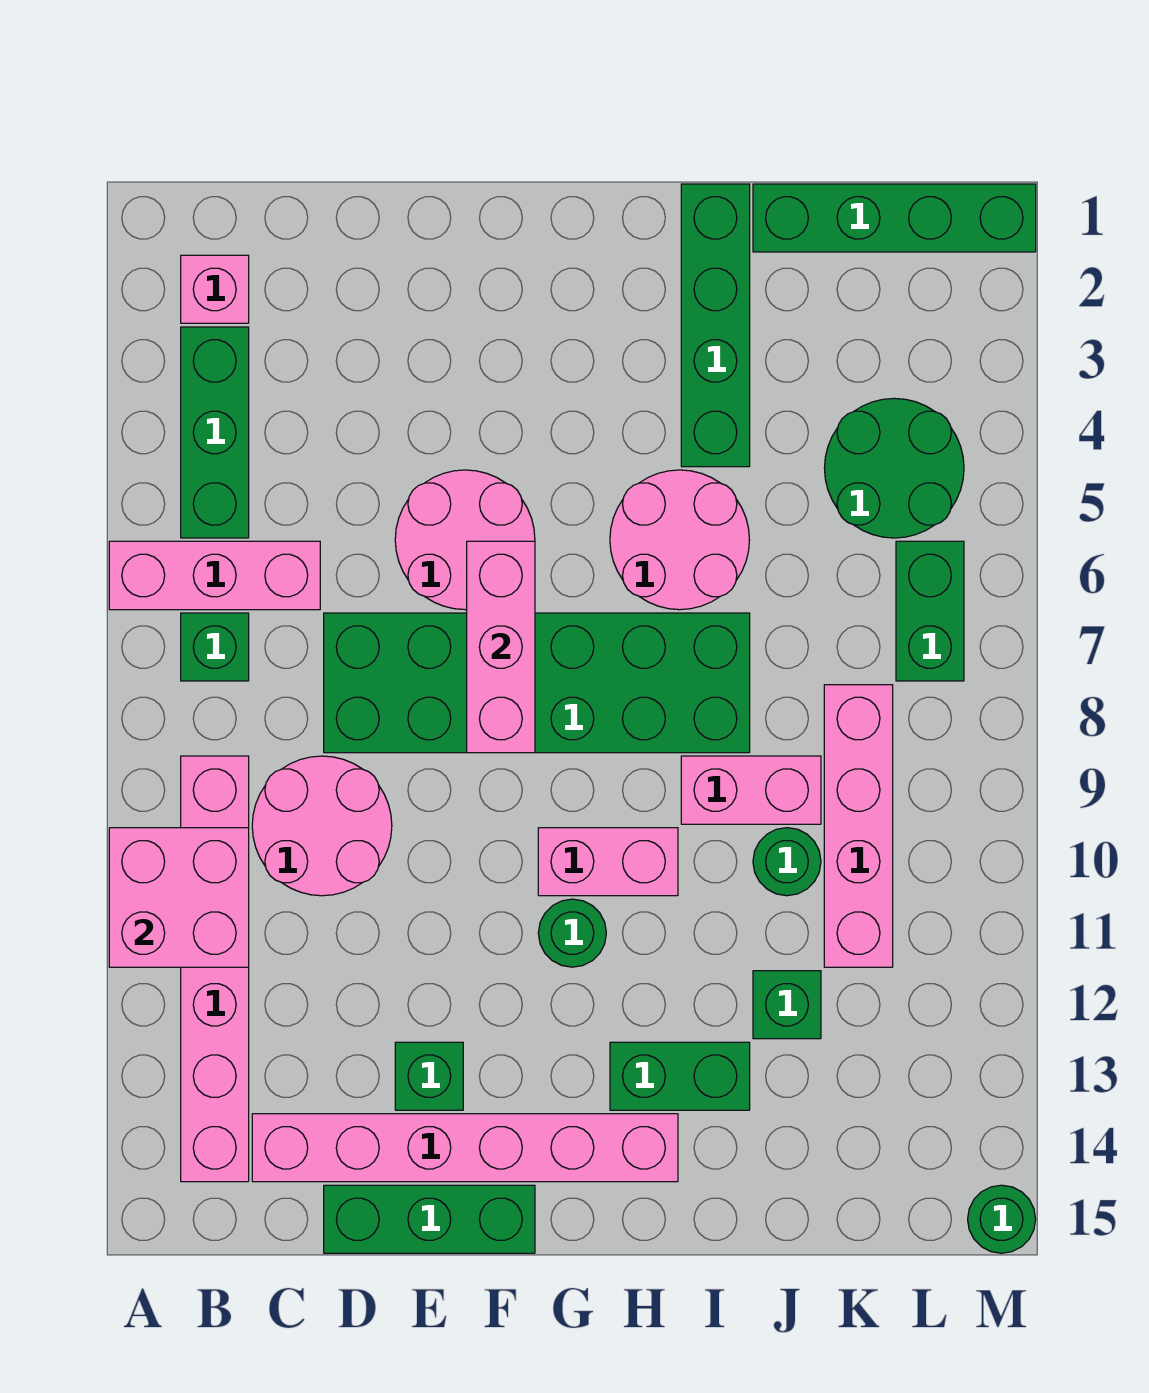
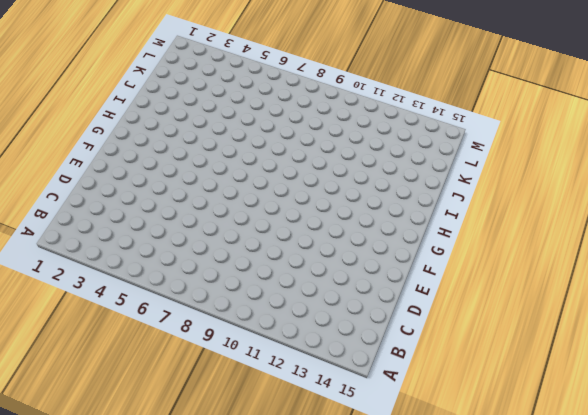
none -> pink brick A6:C6 level 1
none -> pink brick B2 level 1
none -> green brick B3:B5 level 1

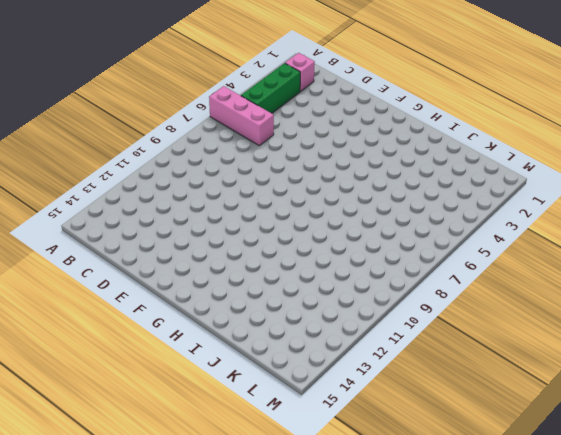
none -> green brick B7 level 1
none -> pink brick B9:B14 level 1
none -> pink round brick C9:D10 level 1

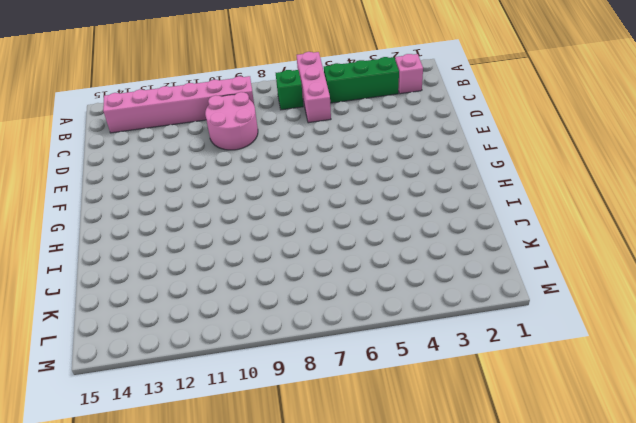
none -> pink brick C14:H14 level 1
none -> green brick D7:I8 level 1
none -> green brick D15:F15 level 1

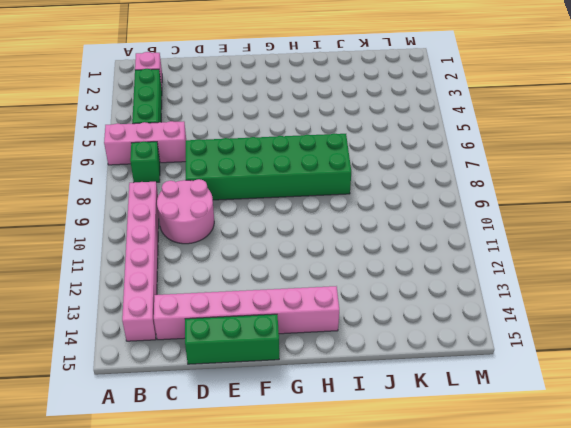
none -> pink round brick E5:F6 level 1
none -> green brick E13 level 1
none -> pink brick G10:H10 level 1

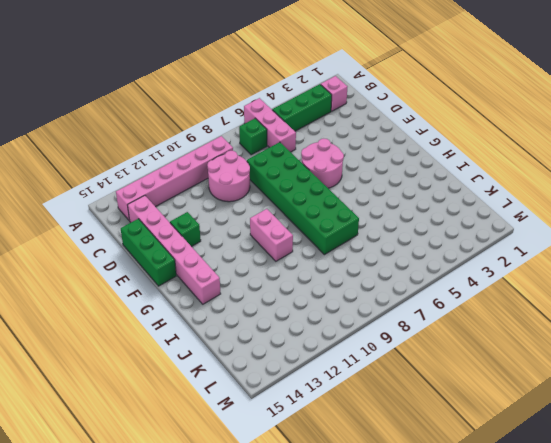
none -> green round brick G11 level 1
none -> pink round brick H5:I6 level 1
none -> green brick H13:I13 level 1

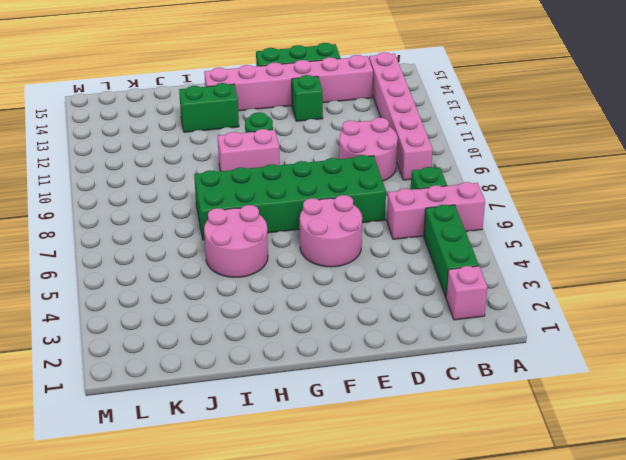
none -> green brick I1:I4 level 1
none -> pink brick I9:J9 level 1
none -> green brick J1:M1 level 1

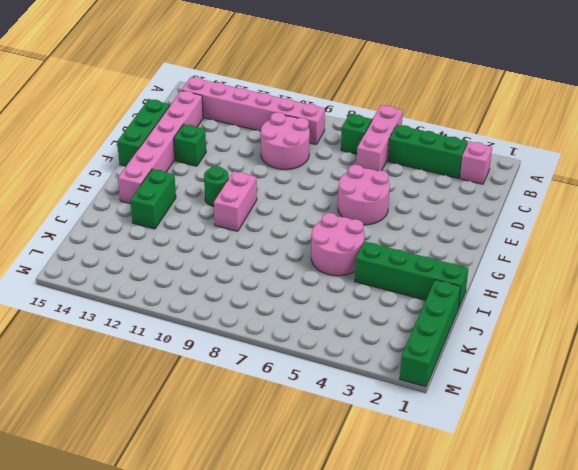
none -> green brick D7:I8 level 1
none -> pink brick I9:J9 level 1
none -> green round brick J10 level 1

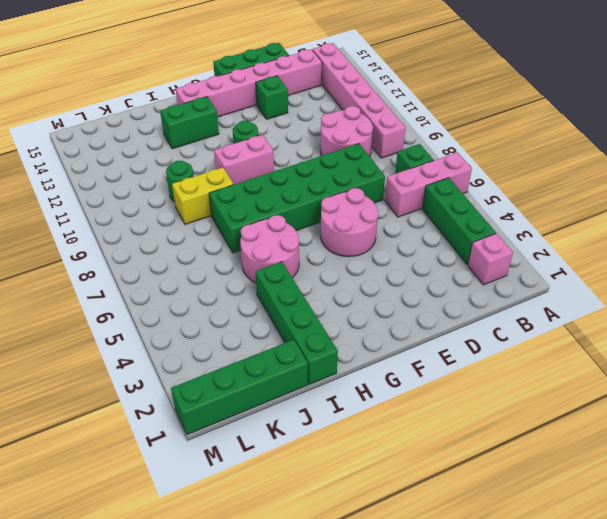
yellow brick I9:J9 level 1 -> pink brick I9:J9 level 1
none -> green brick J12 level 1
none -> green round brick K4:L5 level 1
none -> pink brick K8:K11 level 1

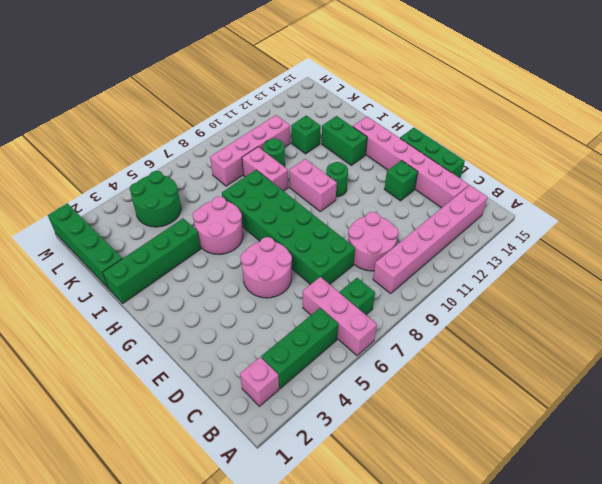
none -> green brick L6:L7 level 1
none -> green round brick M15 level 1
none -> pink brick A10:B11 level 2

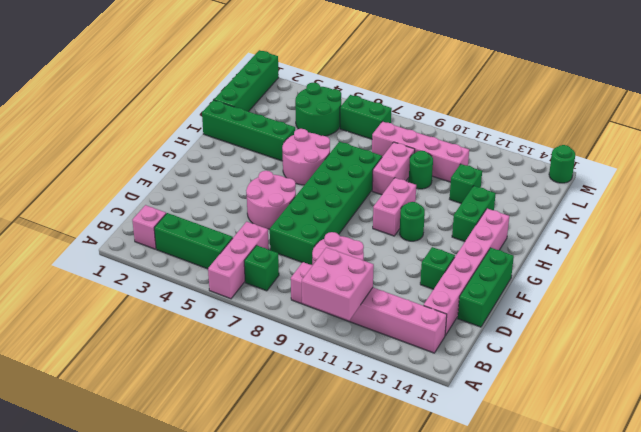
none -> pink brick F6:F8 level 2

